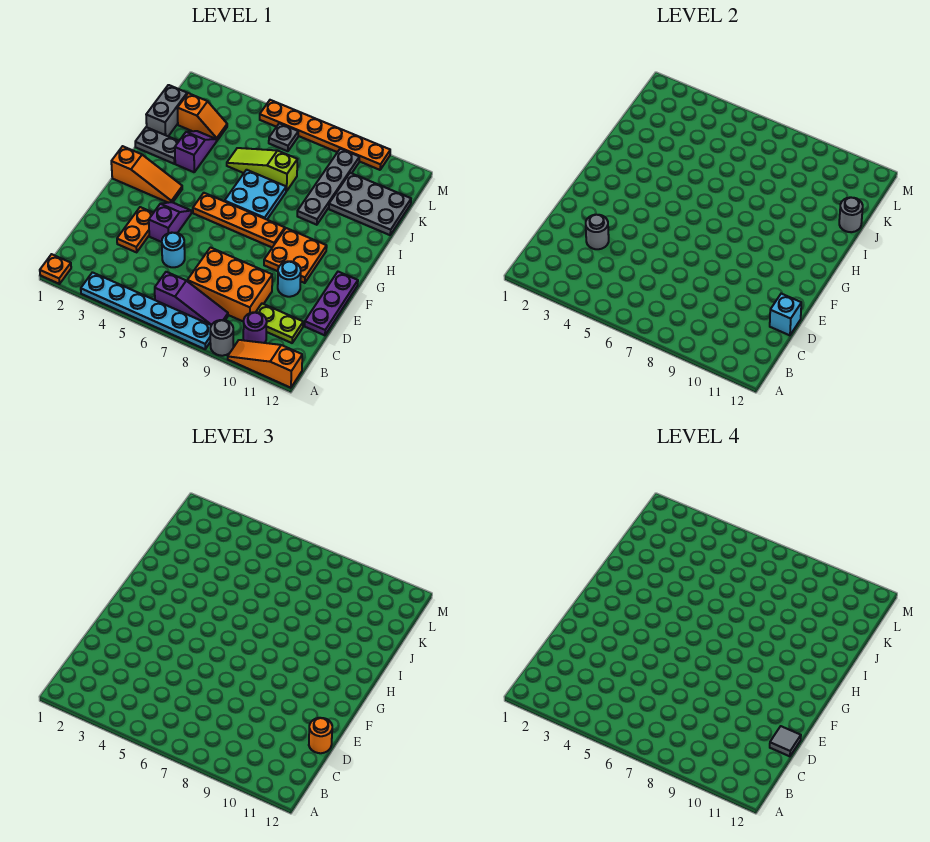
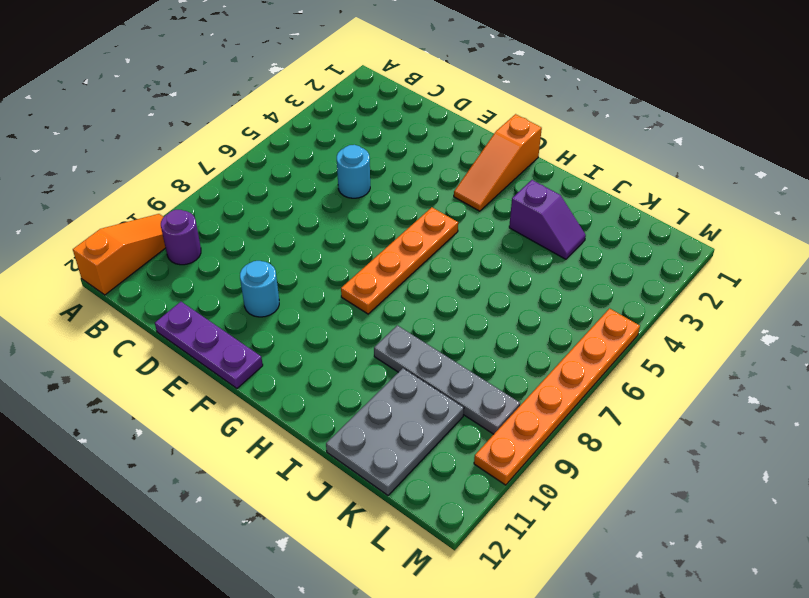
none -> orange plate A1 level 1
none -> cyan plate A3:A8 level 1
none -> grey round brick A9 level 1
none -> purple slope B6:B8 level 1 top 6

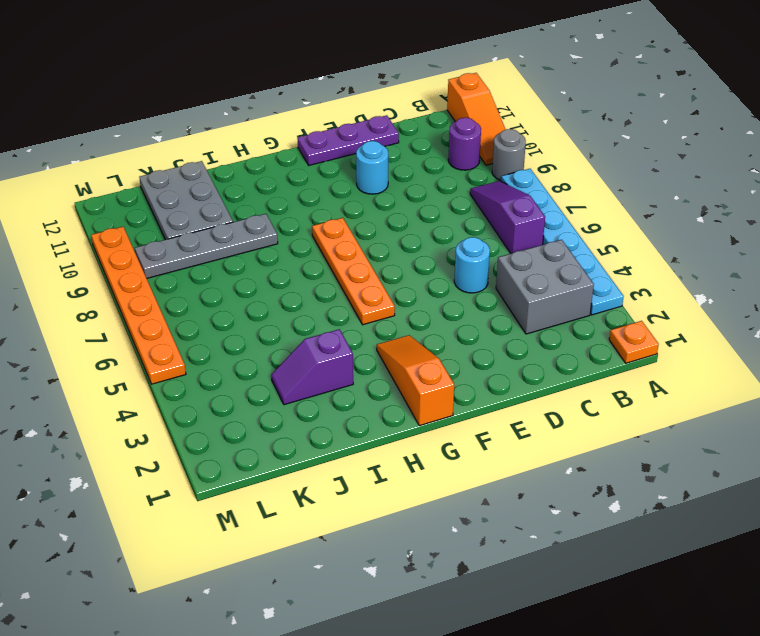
grey brick B3:C4 level 1 -> none
none -> orange brick C7:D9 level 1
none -> lime plate C10:C11 level 1
none -> orange plate D3:E3 level 1
none -> purple slope E4:F4 level 1 top E

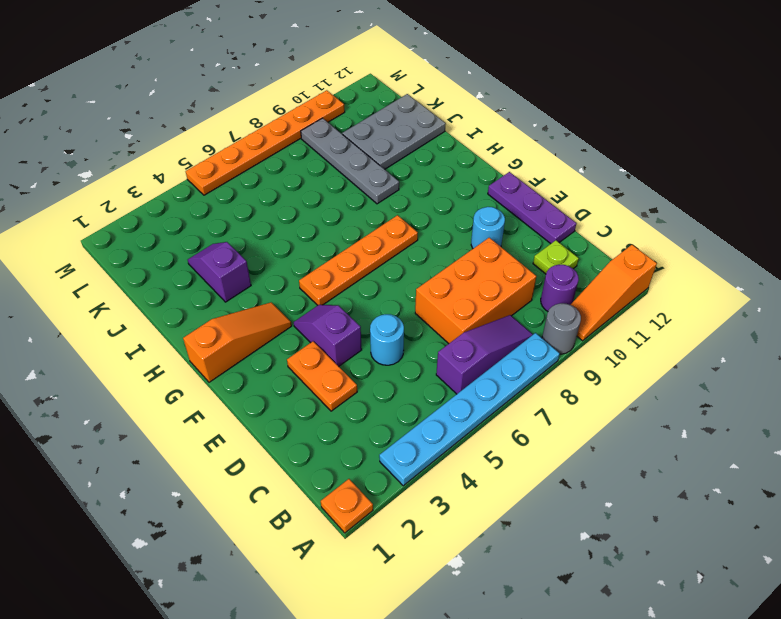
lime plate C11 level 1 -> lime plate C10:C11 level 1
none -> orange plate F9:G10 level 1
none -> cyan plate H6:I7 level 1
none -> grey plate I1:I2 level 1
none -> grey brick J1:K1 level 1

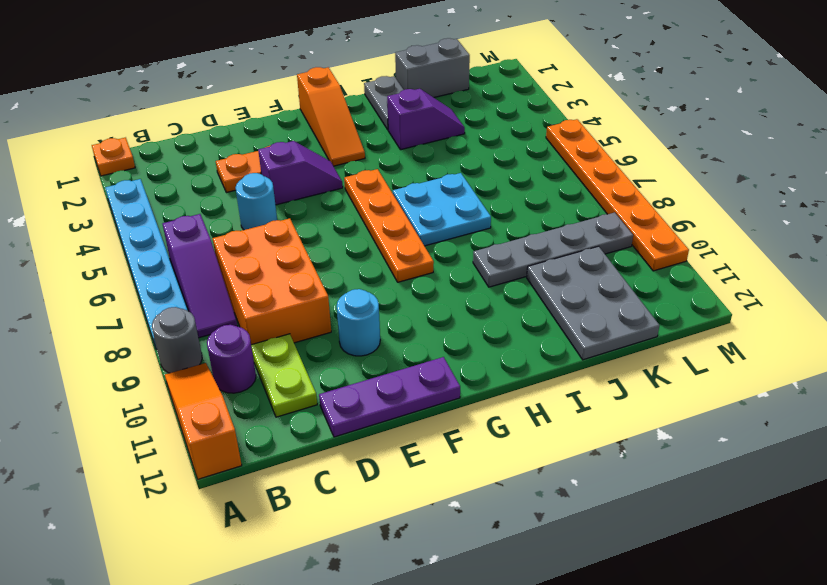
none -> orange plate F9:G10 level 1
none -> lime slope J5:J7 level 1 top 7
none -> orange slope K2:K3 level 1 top 2
none -> grey plate L6 level 1

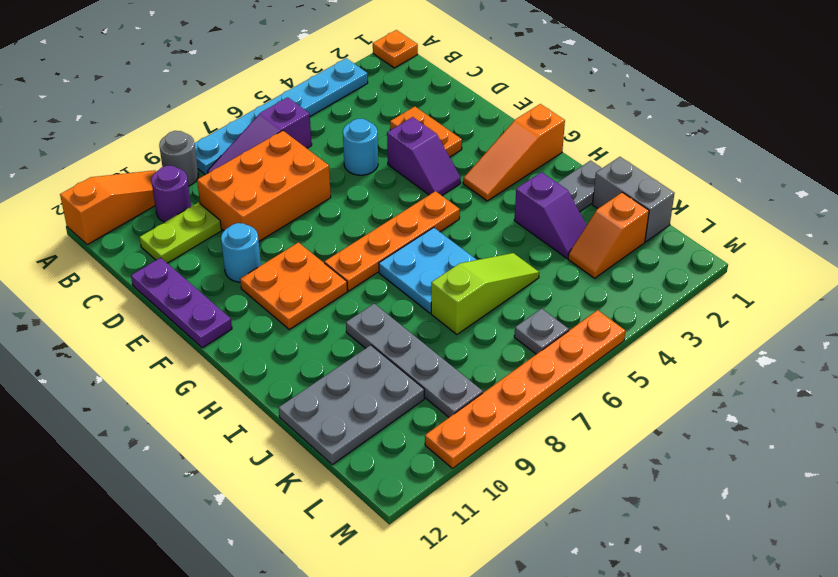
none -> grey round brick D3 level 2
none -> cyan brick D12 level 2
none -> grey round brick J12 level 2
none -> orange round brick D12 level 3

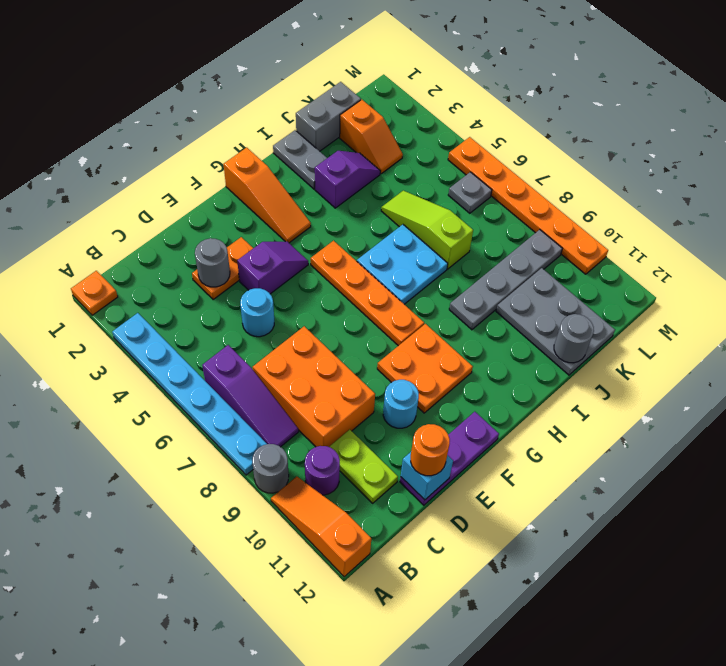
none -> grey tile D12 level 4

